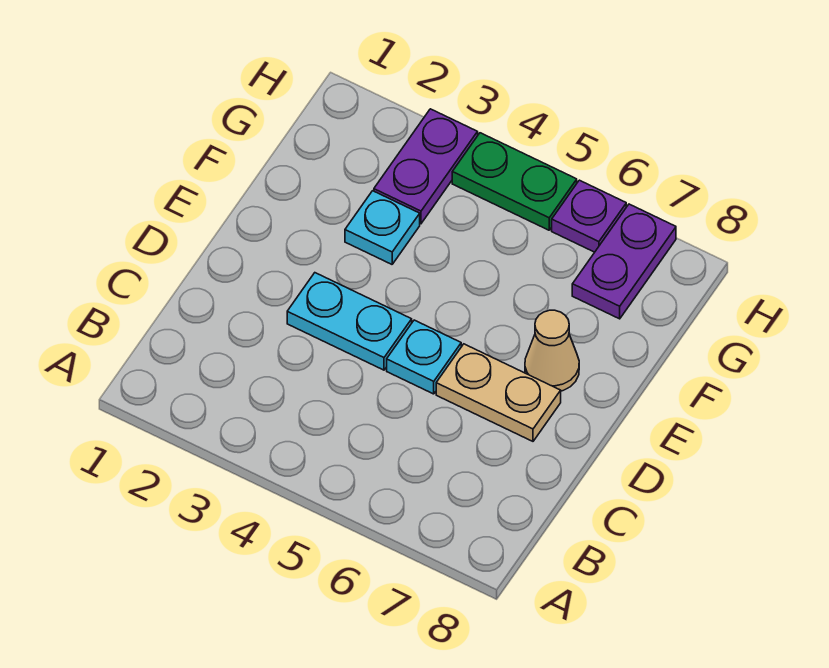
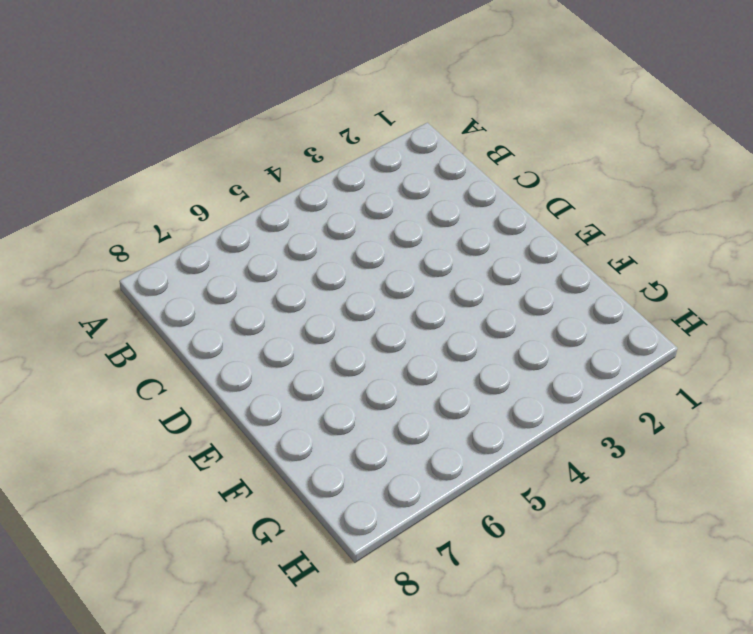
none -> cyan plate D3:D4 level 1
none -> cyan plate D5 level 1

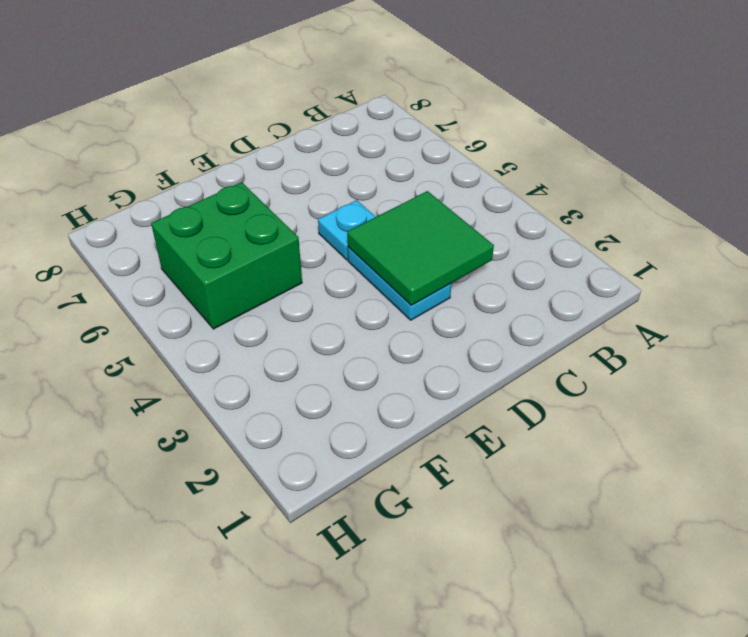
green tile C3:D4 level 2 -> none
green brick F5:G6 level 1 -> none
none -> tan plate D6:D7 level 1
none -> tan cone E7 level 1

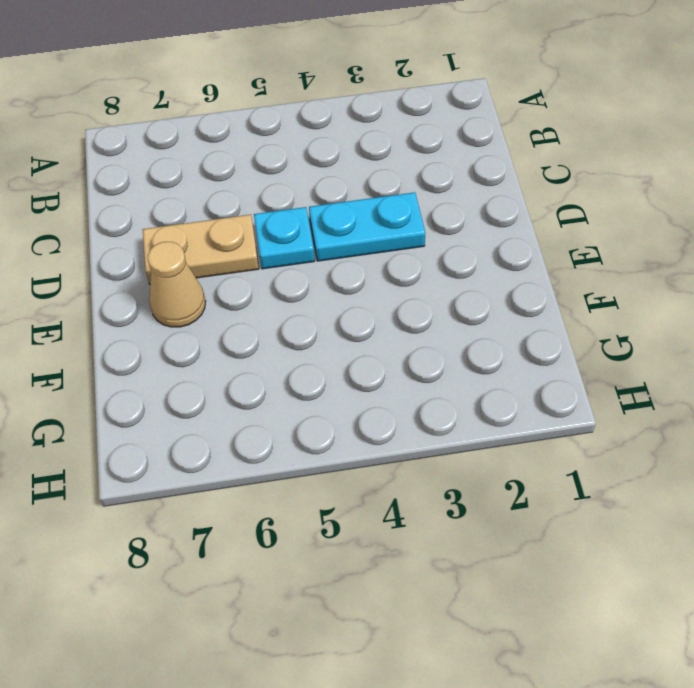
none -> cyan plate F3 level 1
none -> purple plate G3:H3 level 1

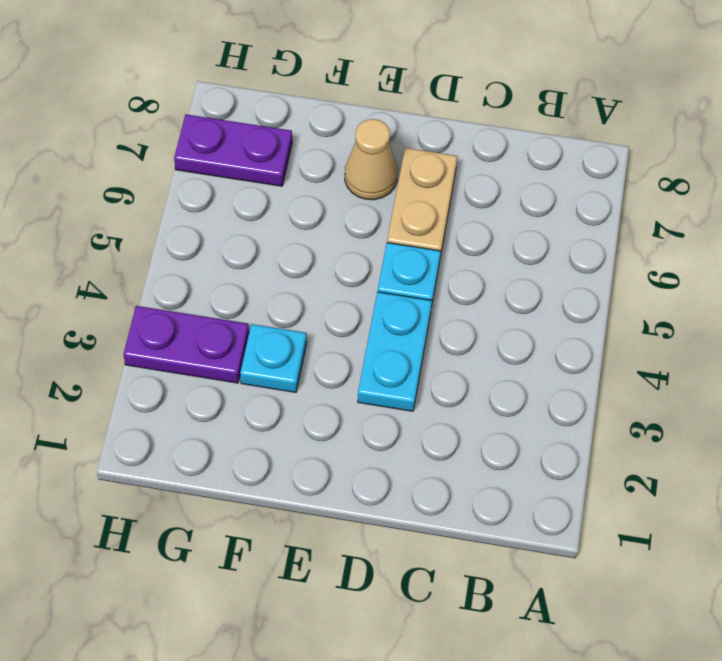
none -> green plate H4:H5 level 1
none -> purple plate H6 level 1

